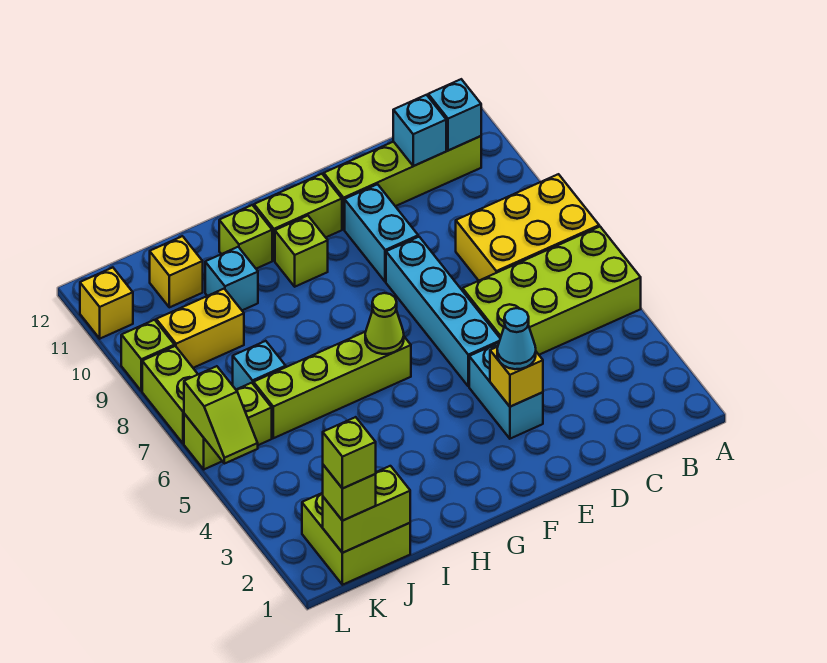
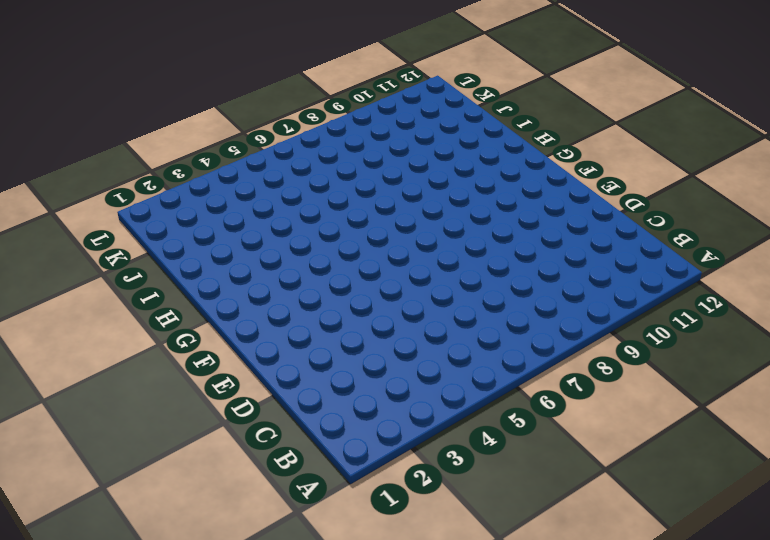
none -> lime brick A5:D6 level 1
none -> yellow brick A7:C8 level 1
none -> lime brick B11:E11 level 1

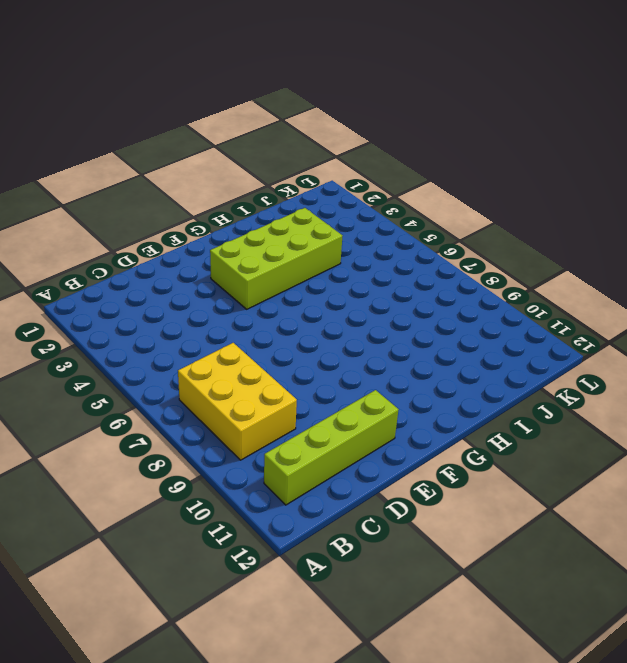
yellow brick B7:C9 level 1 -> yellow brick A7:C8 level 1
lime brick F3:I4 level 1 -> lime brick A5:D6 level 1
none -> cyan brick E3:E4 level 1
none -> cyan brick E5:E8 level 1
none -> cyan brick E9:E10 level 1

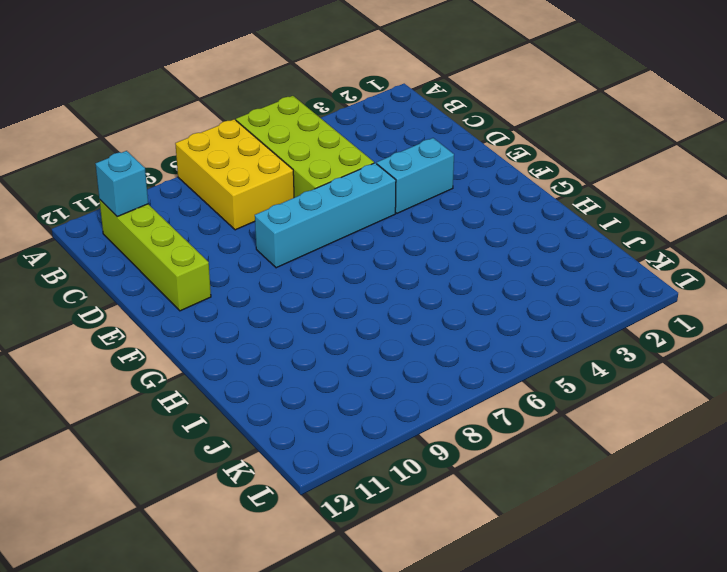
none -> cyan brick E9:E10 level 1
none -> lime brick F11:G11 level 1
none -> lime brick G6:J6 level 1

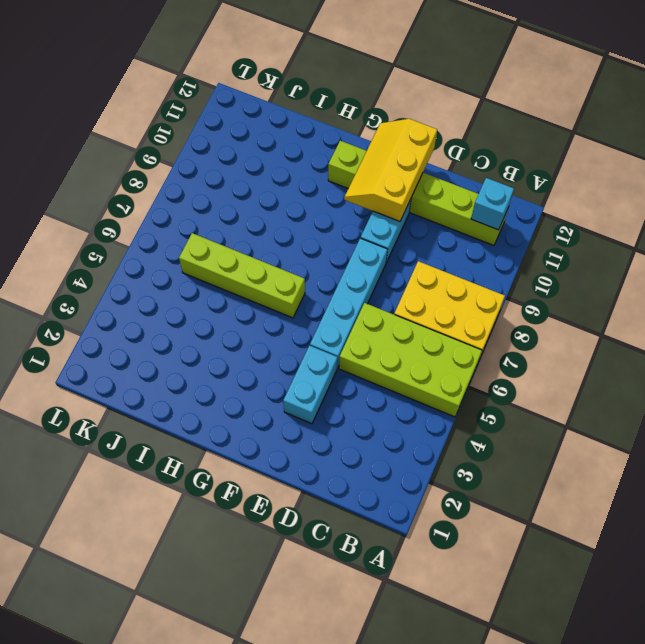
yellow slope E10:F12 level 2 top E -> none
none -> lime brick G10 level 1
none -> lime brick H11 level 1
none -> cyan brick I10 level 1

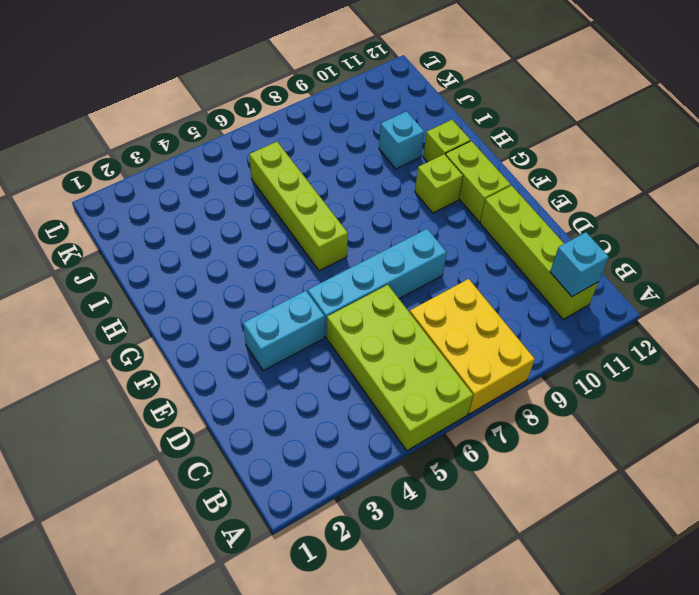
none -> cyan brick E9:E10 level 1
none -> lime brick J1:K2 level 1
none -> cyan brick J7 level 1

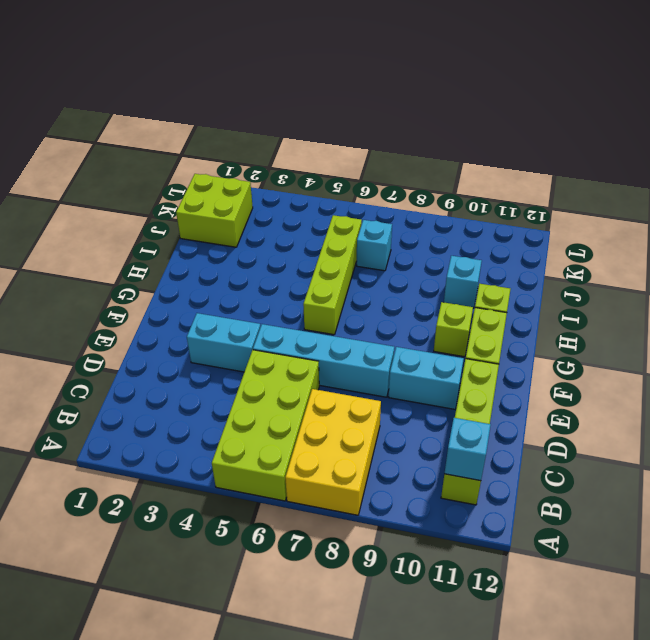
none -> yellow brick J9:K9 level 1
none -> yellow brick J11 level 1
none -> lime brick K6:L6 level 1

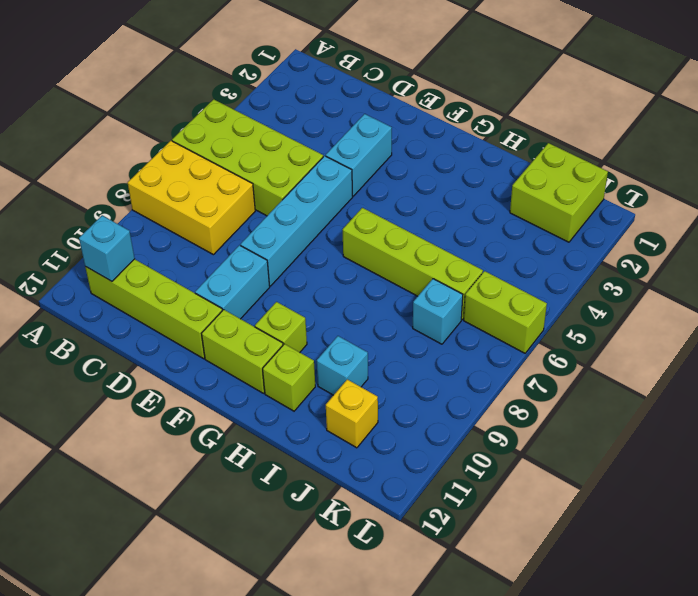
none -> yellow brick J9:K9 level 1
none -> lime brick L7:L8 level 1
none -> lime brick L9 level 1

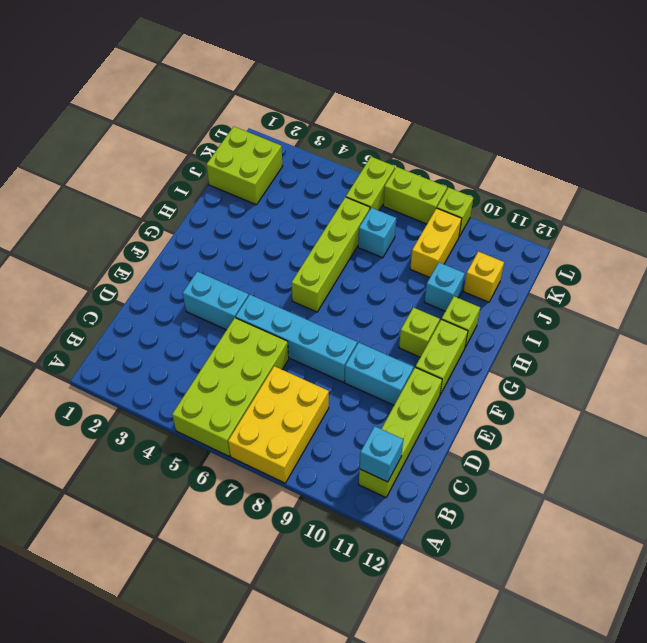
none -> yellow brick L11 level 1
none -> cyan brick C11 level 2
none -> yellow brick E3 level 2

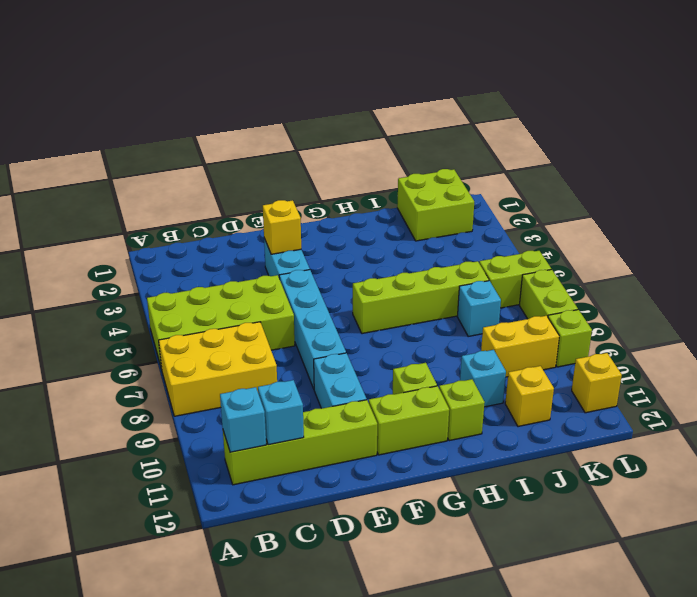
none -> lime cone G6 level 2
none -> lime brick J1:K1 level 2
none -> lime slope L5:L6 level 2 top 6

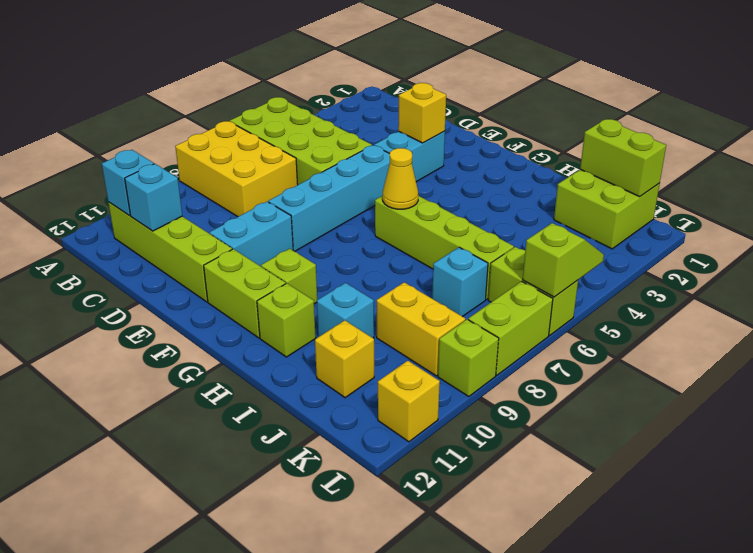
yellow cone G6 level 2 -> lime cone G6 level 2
none -> cyan cone E3 level 3
none -> lime brick K1 level 3
none -> lime brick K1 level 4

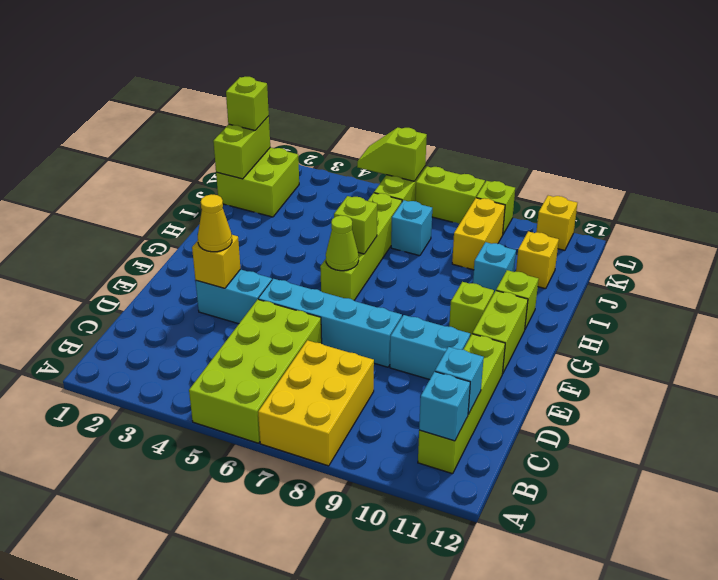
yellow cone E3 level 3 -> cyan cone E3 level 3
lime brick H6 level 2 -> lime brick K1 level 4

